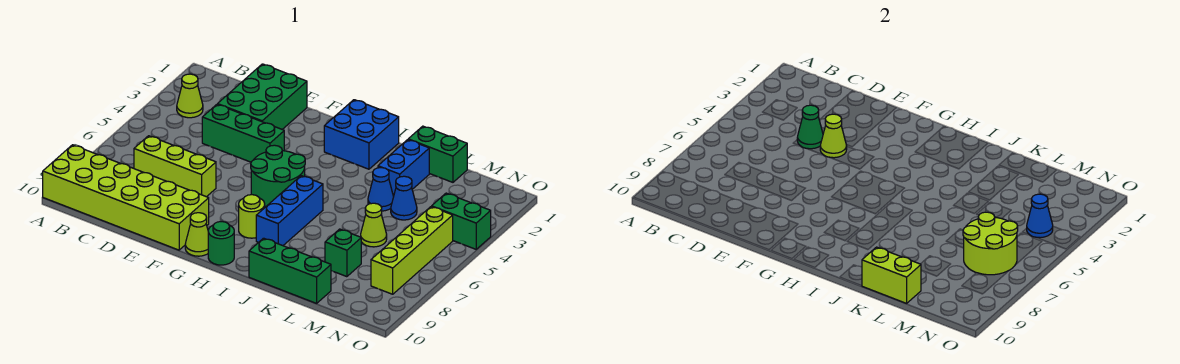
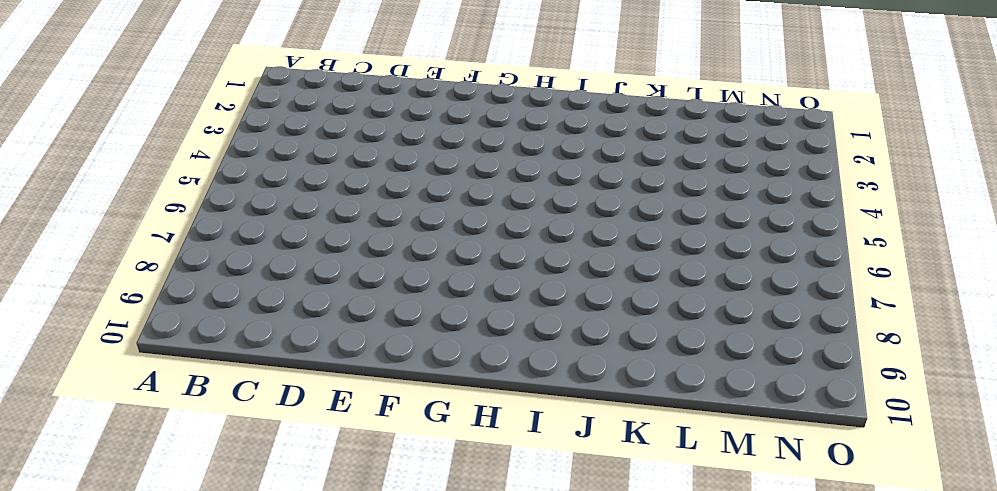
none -> lime brick A9:F10 level 1
none -> lime cone B3 level 1
none -> lime brick C7:E7 level 1

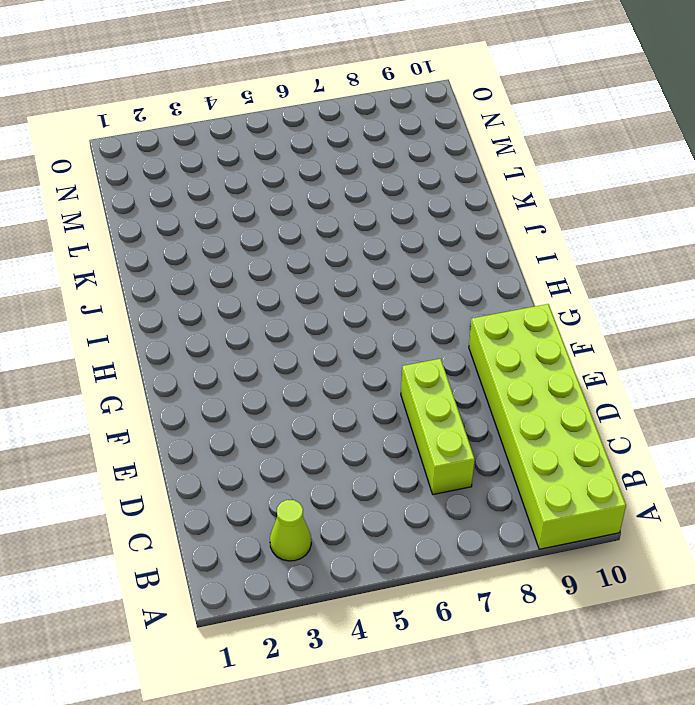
none -> green brick D1:E3 level 1
none -> green brick D4:F4 level 1
none -> green round brick G5:H6 level 1

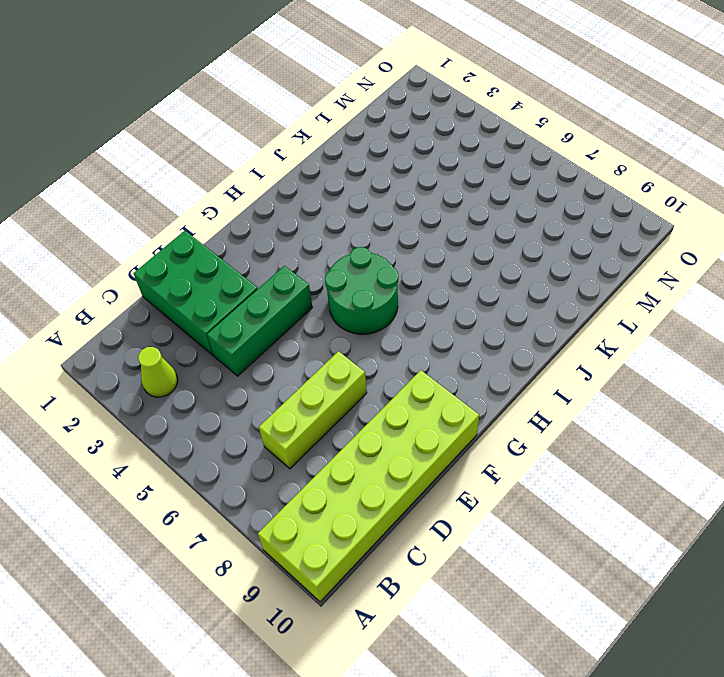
none -> lime cone G10 level 1
none -> blue brick H1:I2 level 1
none -> lime round brick H8 level 1

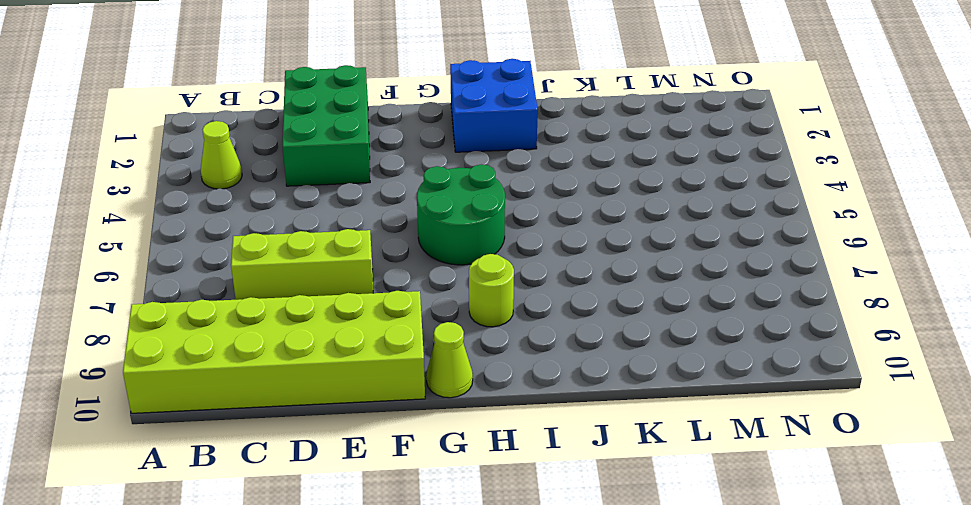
none -> green brick D4:F4 level 1
none -> green round brick H10 level 1
none -> blue brick I6:I8 level 1

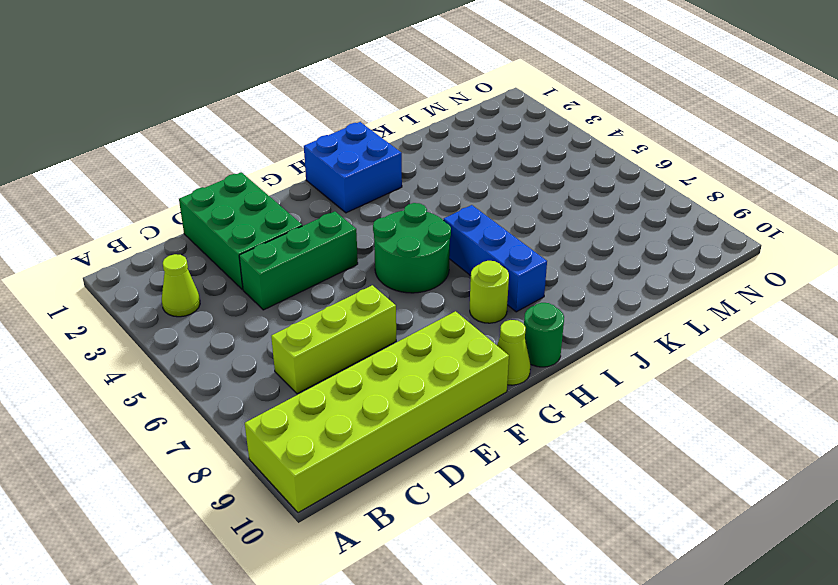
none -> green brick J10:L10 level 1
none -> green brick K1:L1 level 1
none -> blue brick K2:K3 level 1

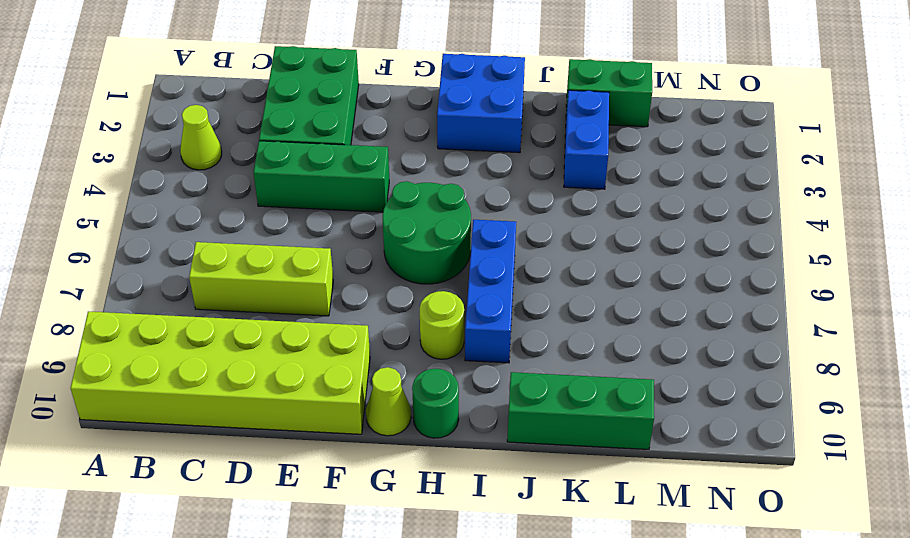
none -> blue cone K4 level 1
none -> blue cone L4 level 1
none -> lime cone L6 level 1

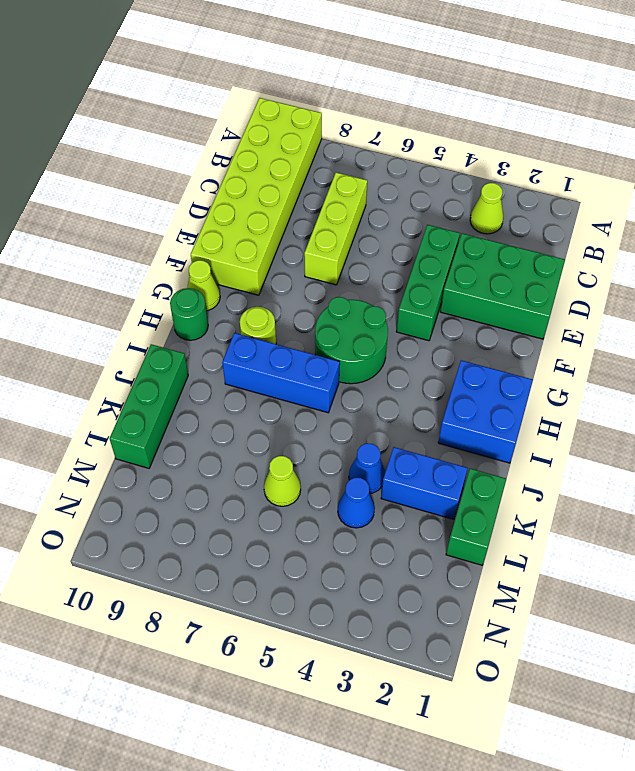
none -> green brick L8 level 1
none -> green brick N4:O4 level 1
none -> lime brick N5:N8 level 1

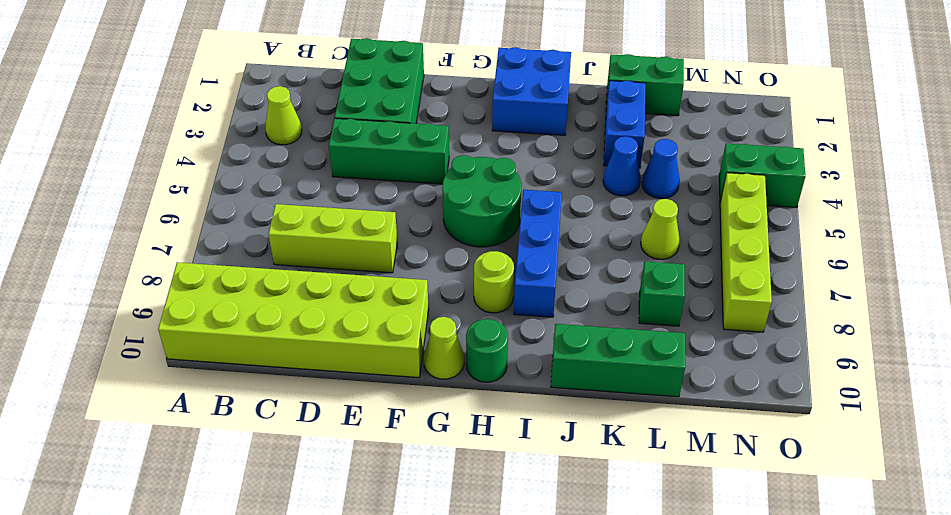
none -> green cone D4 level 2
none -> lime cone E4 level 2
none -> lime brick K10:L10 level 2

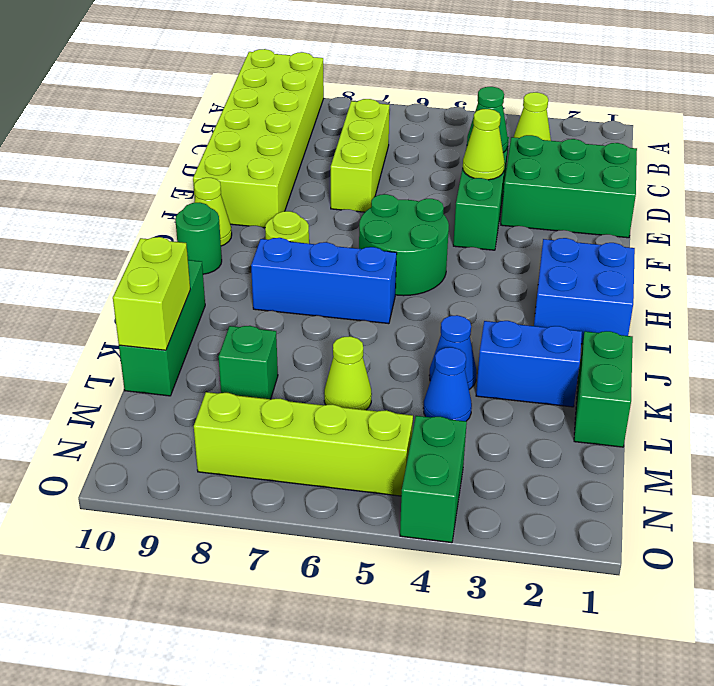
none -> lime round brick M6:N7 level 2
none -> blue cone N4 level 2

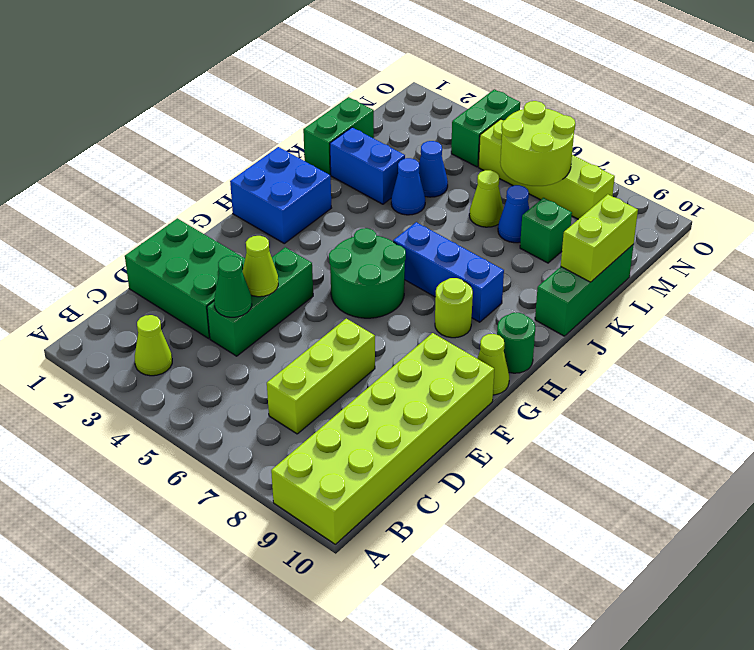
blue cone L7 level 1 -> blue cone N4 level 2

